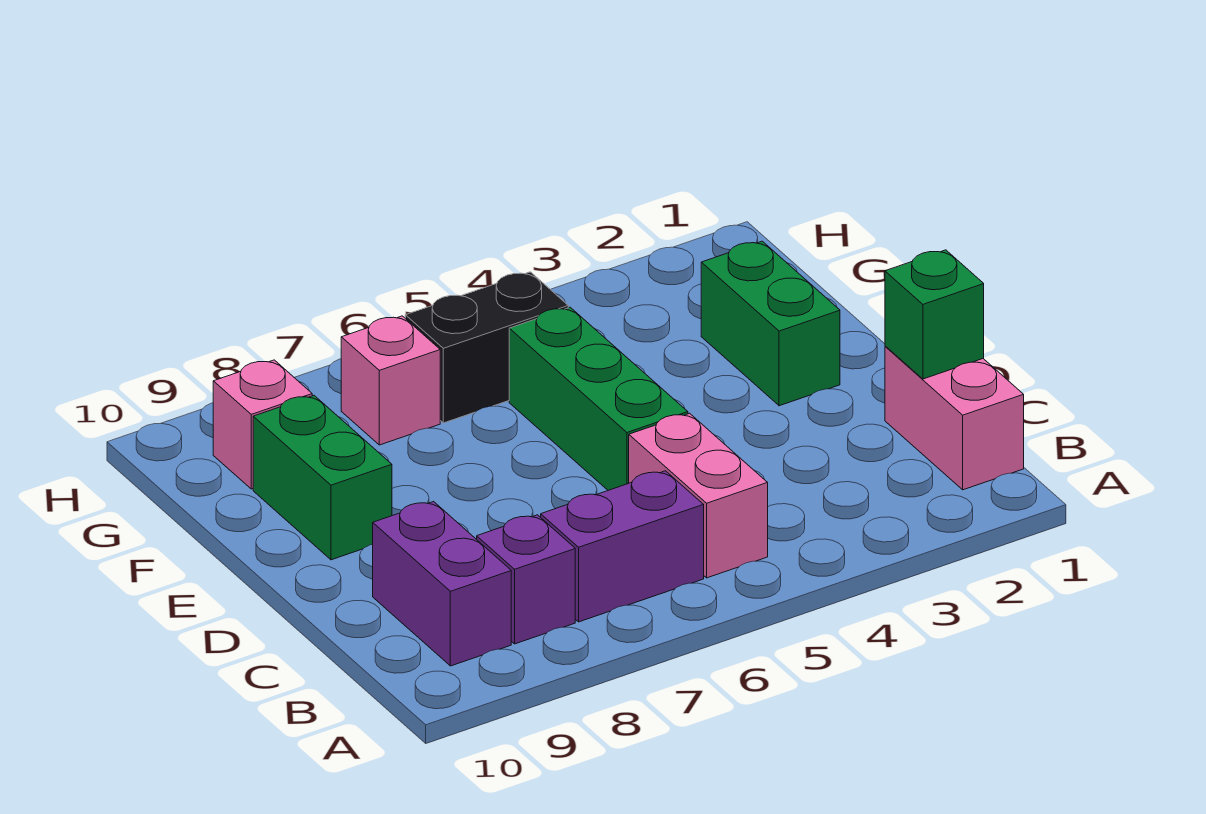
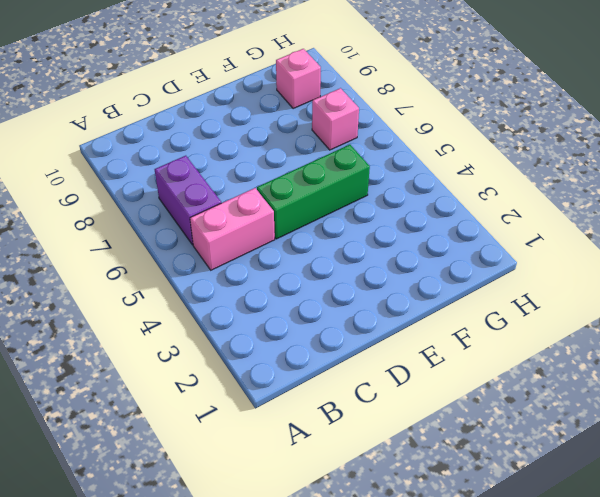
none -> pink brick B1:C1 level 1
none -> purple brick B8 level 1
none -> purple brick B9:C9 level 1

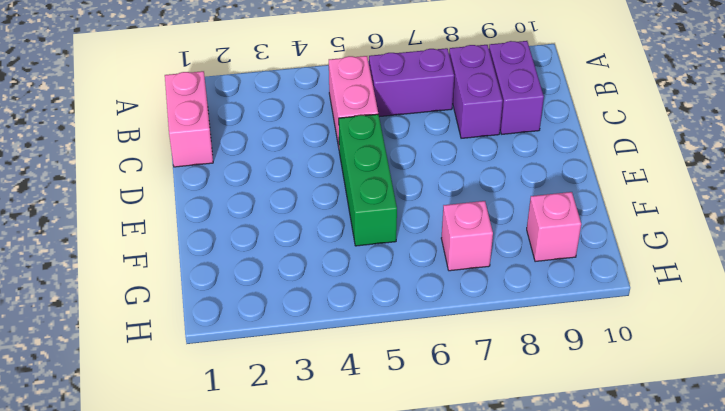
purple brick B8:C8 level 1 -> purple brick B8 level 1
none -> green brick E2:F2 level 1
none -> green brick E9:F9 level 1
none -> black brick G5:G6 level 1

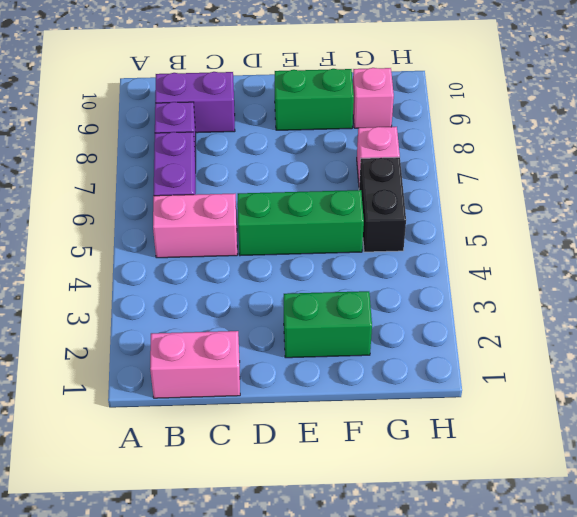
none -> green brick C1 level 2

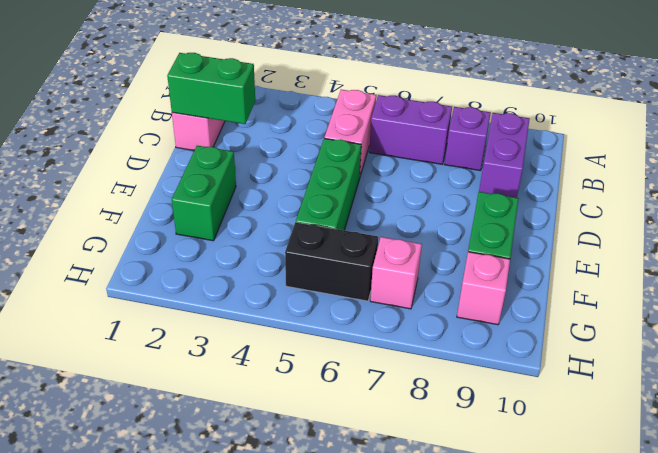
green brick C1:C2 level 2 -> green brick C1 level 2

